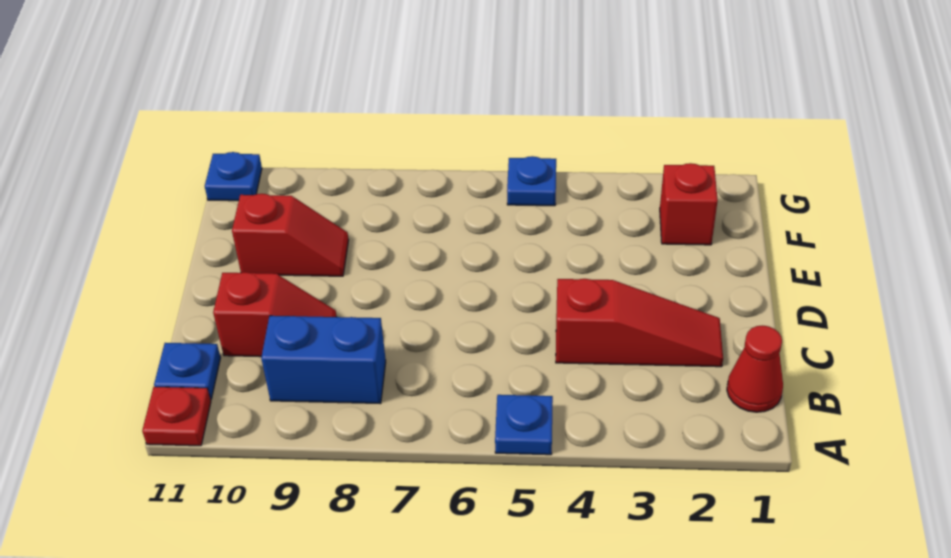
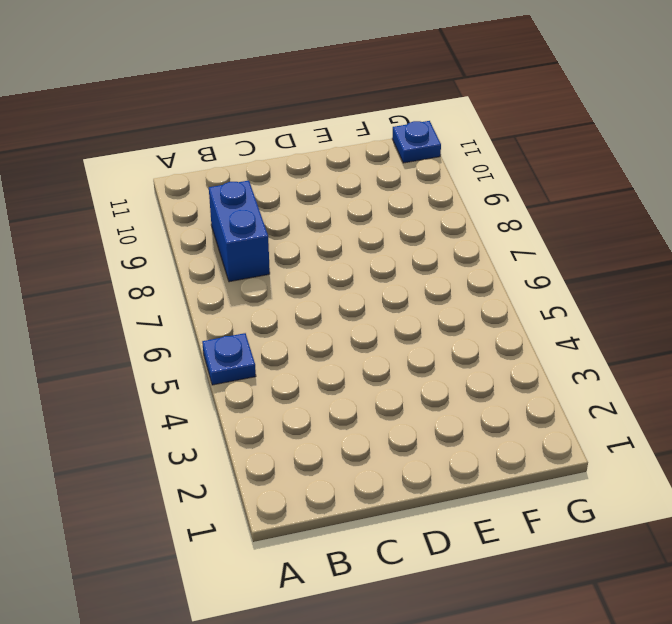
none -> red plate A11 level 1
none -> red cone B1 level 1

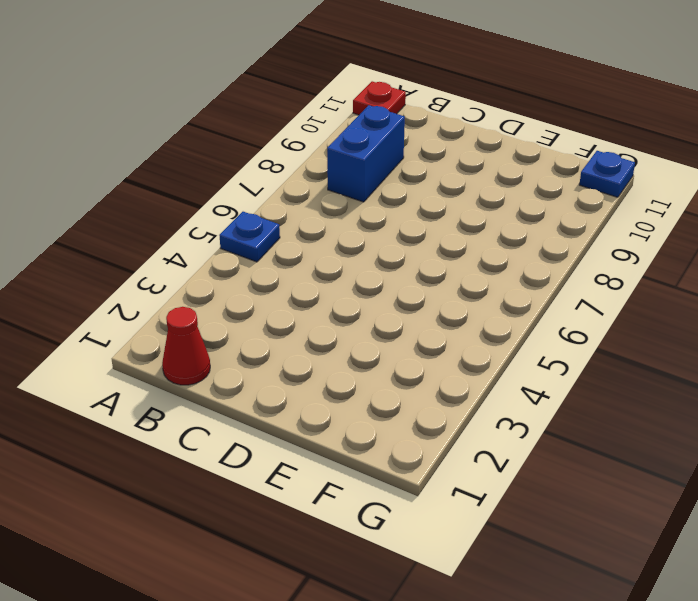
none -> blue plate B11 level 1
none -> red slope C2:C4 level 1 top 4

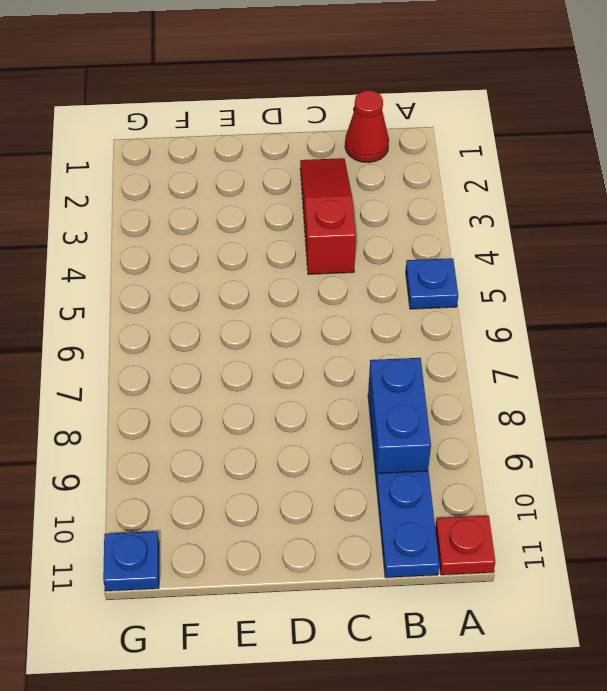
blue plate B10:B11 level 1 -> blue plate B11 level 1
none -> red slope C9:C10 level 1 top 10
none -> red slope E9:E10 level 1 top 10

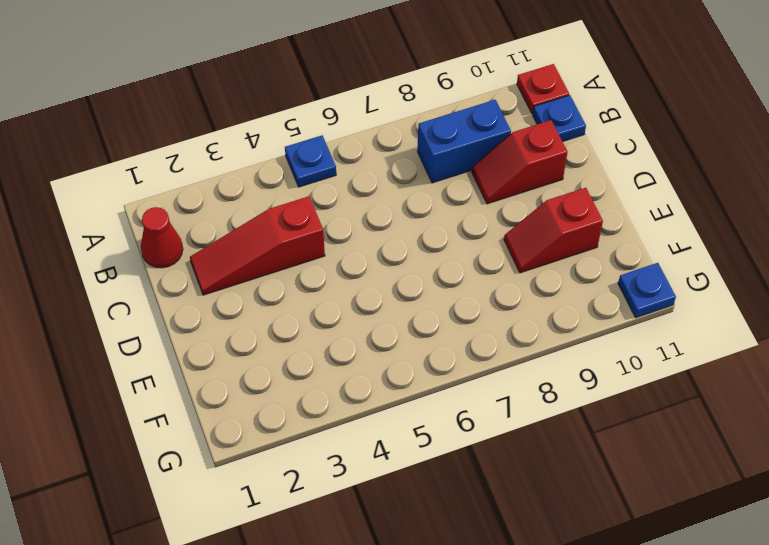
none -> red brick F2 level 1
none -> blue plate G5 level 1

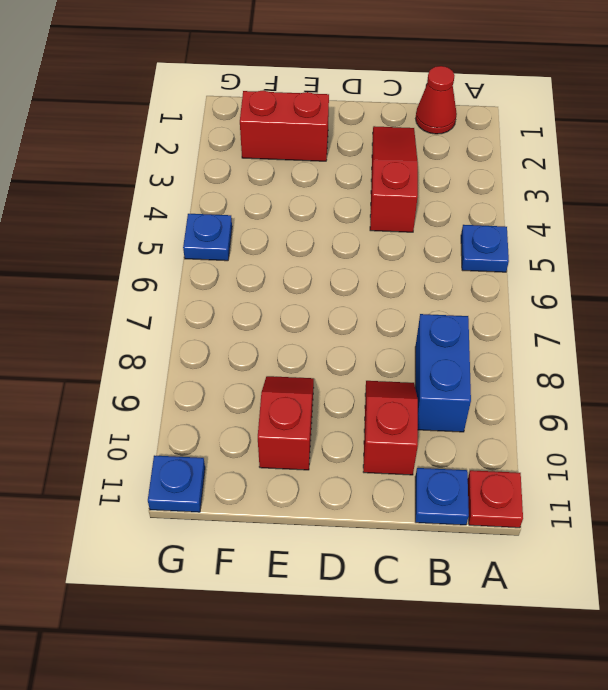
red brick E2:F2 level 1 -> red brick F2 level 1

